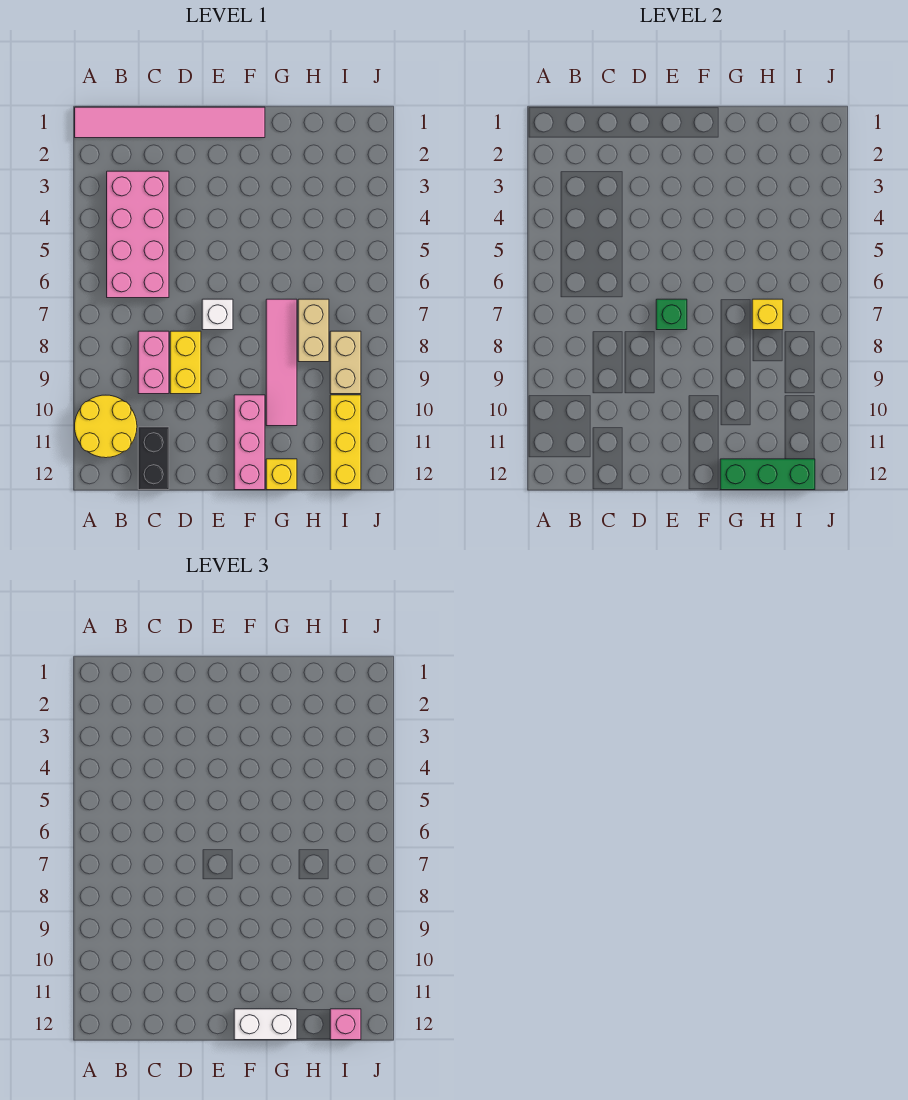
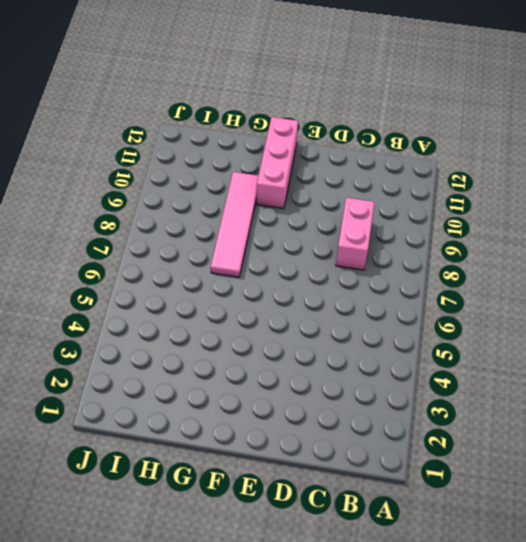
none -> pink tile A1:F1 level 1
none -> yellow round brick A10:B11 level 1
none -> pink brick B3:C6 level 1

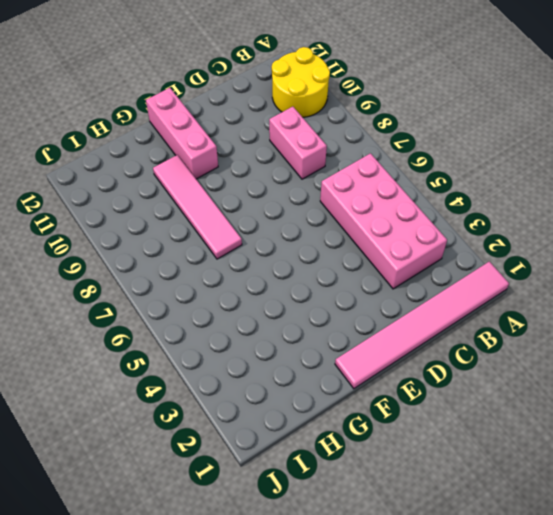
none -> black brick C11:C12 level 1
none -> yellow brick D8:D9 level 1
none -> white brick E7 level 1

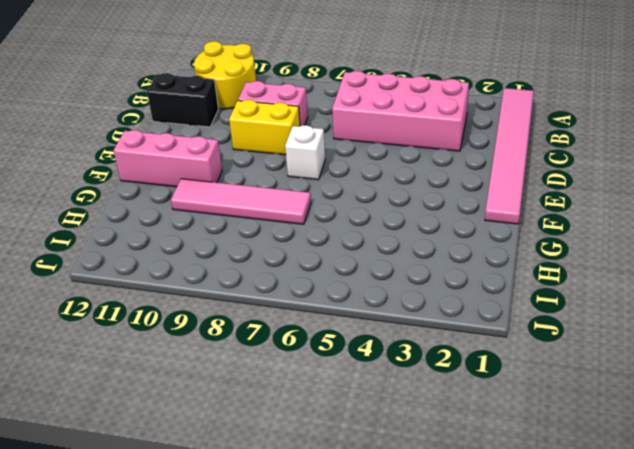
none -> yellow brick G12 level 1
none -> tan brick H7:H8 level 1
none -> tan brick I8:I9 level 1

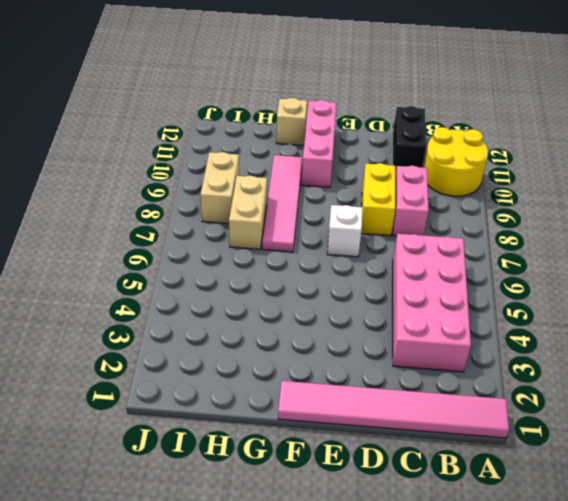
tan brick G12 level 1 -> yellow brick G12 level 1
none -> yellow brick I10:I12 level 1
none -> green brick E7 level 2
none -> green brick G12:I12 level 2

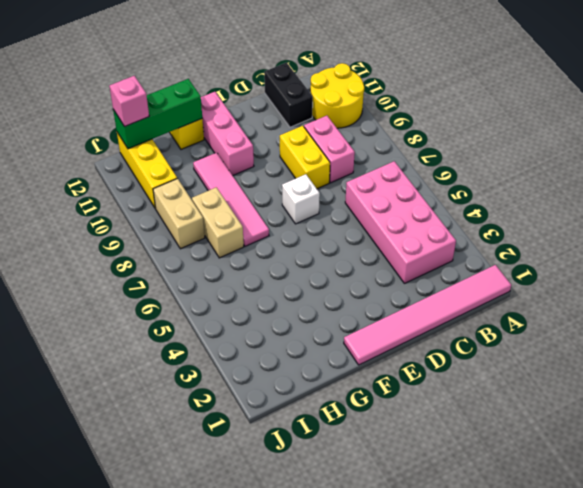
none -> green brick E7 level 2
none -> yellow brick H7 level 2
none -> white brick F12:G12 level 3

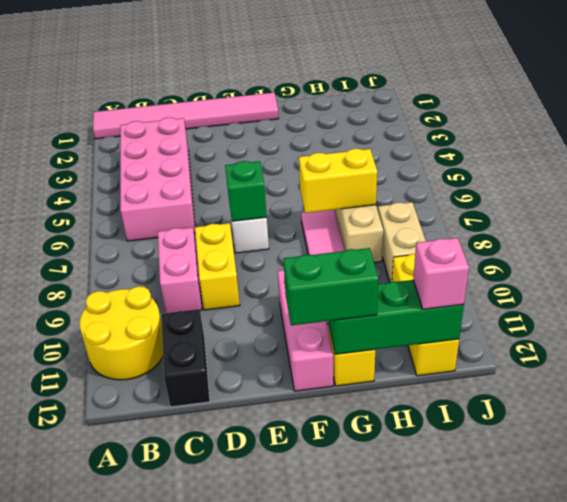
green brick F12:G12 level 3 -> white brick F12:G12 level 3
yellow brick G7:H7 level 2 -> yellow brick H7 level 2

